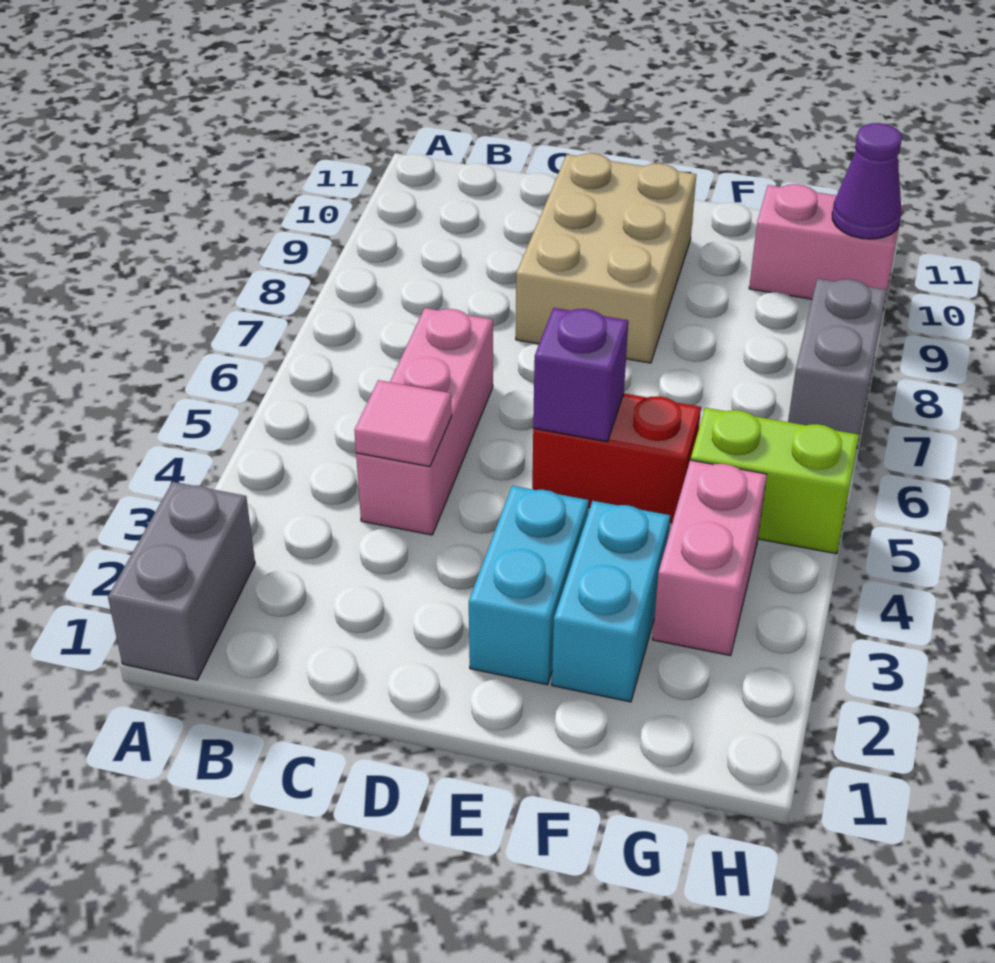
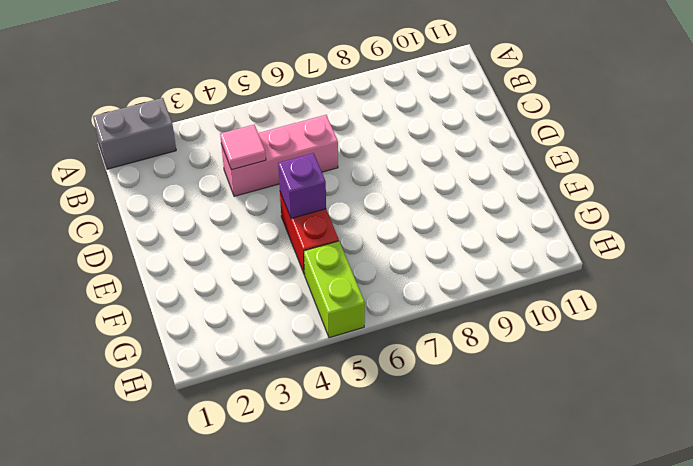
none -> tan brick D8:E10 level 1
none -> cyan brick E2:E3 level 1
none -> cyan brick F2:F3 level 1

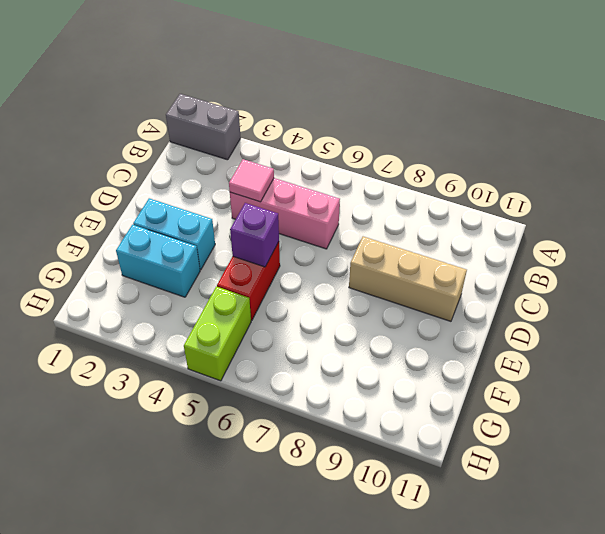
tan brick D8:D10 level 1 -> tan brick D8:E10 level 1
none -> pink brick G3:G4 level 1
none -> pink brick G10:H10 level 1
none -> grey brick H7:H8 level 1

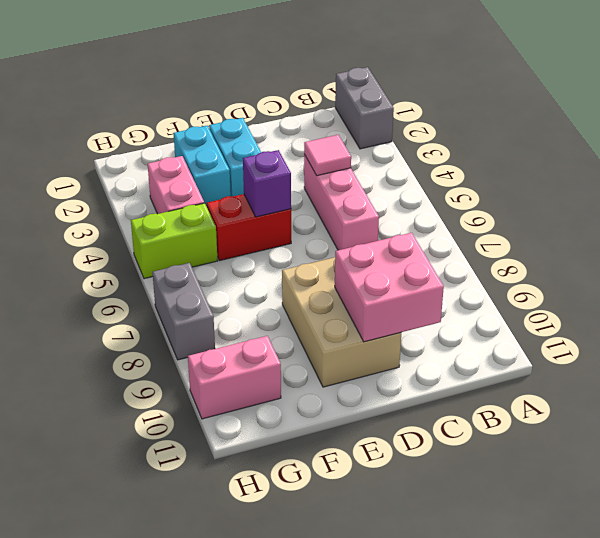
pink brick C9:D10 level 2 -> none
none -> purple cone H10 level 2

